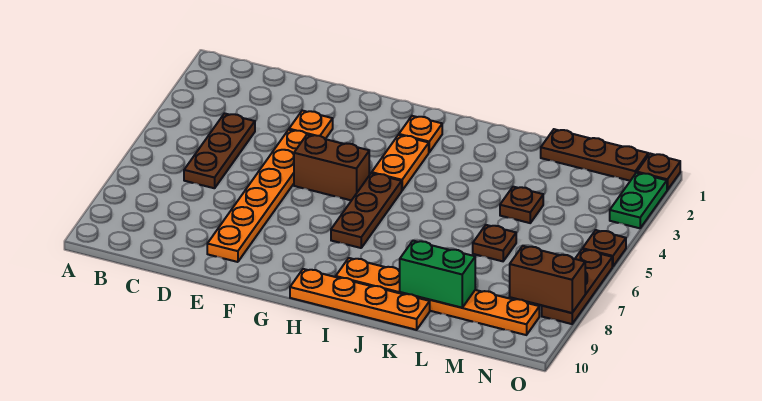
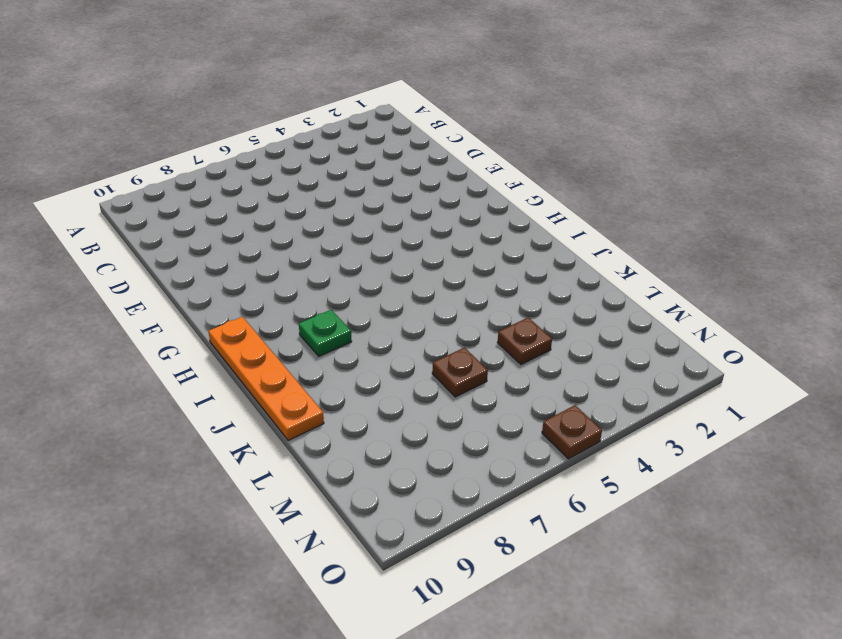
green plate I8 level 1 -> none
none -> brown plate C4:C6 level 1
none -> orange plate E3 level 1
none -> orange plate E4:E9 level 1

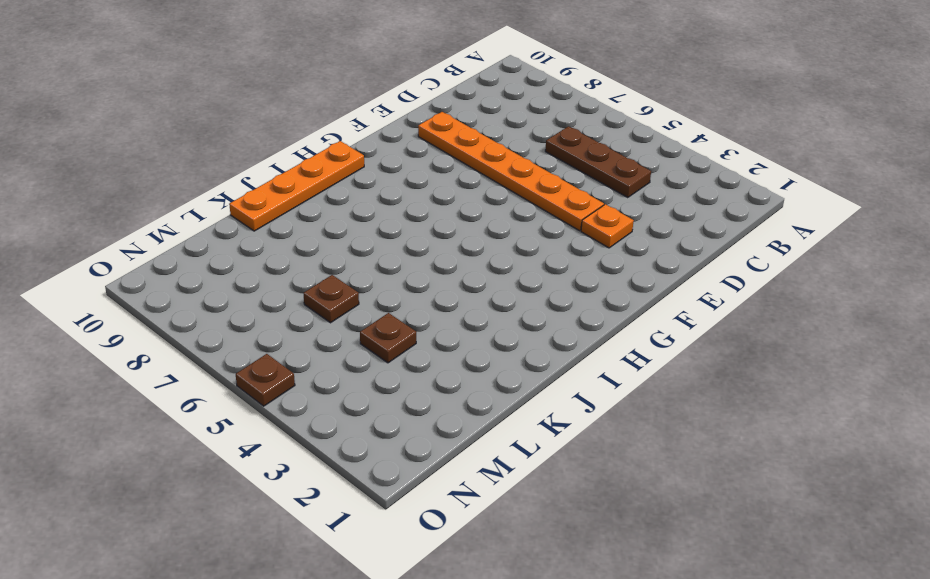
none -> brown brick F5:G5 level 1
none -> orange plate H2 level 1
none -> orange plate H3:H4 level 1

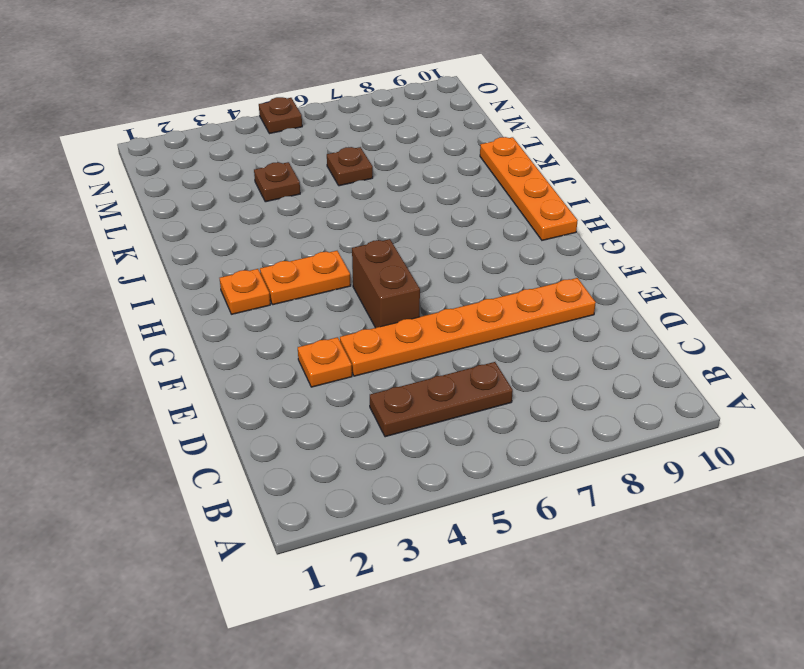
none -> brown plate H5:H7 level 1
none -> orange plate I9:N9 level 1
none -> brown plate L1:N1 level 1

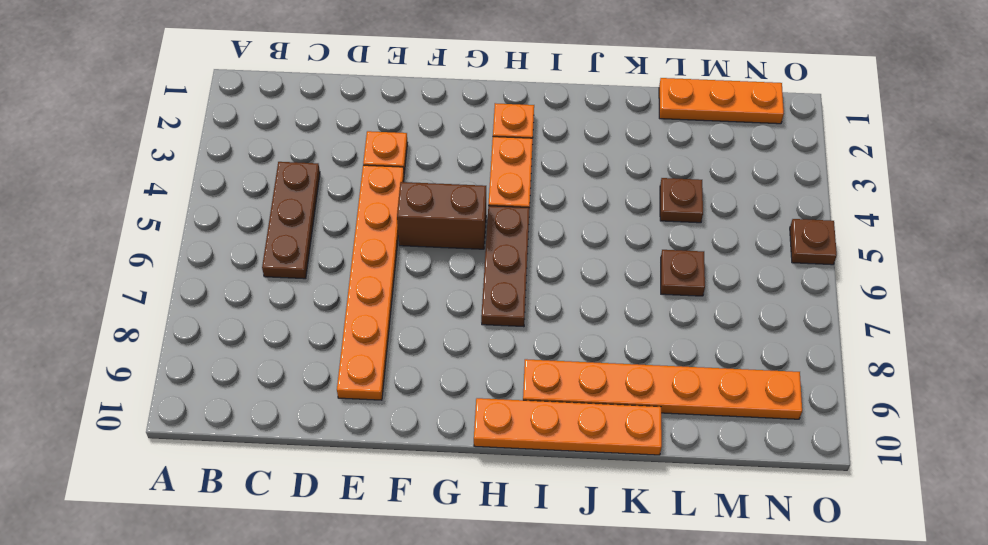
orange plate L1:N1 level 1 -> brown plate L1:N1 level 1
none -> brown plate O1 level 1
none -> green plate O2:O3 level 1
none -> brown plate O6:O8 level 1

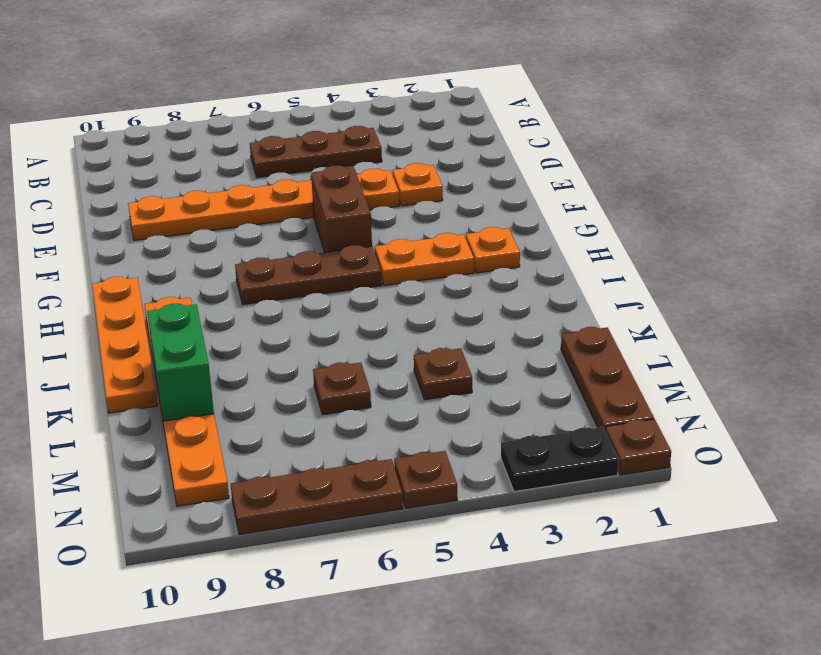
black plate O2:O3 level 1 -> green plate O2:O3 level 1
none -> brown brick N8:O8 level 2

